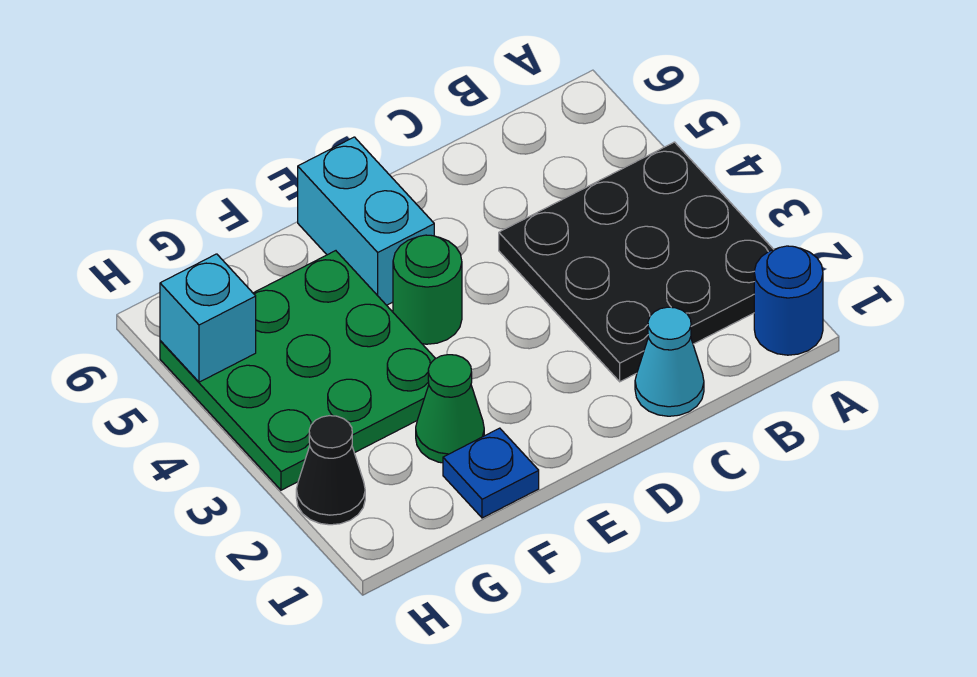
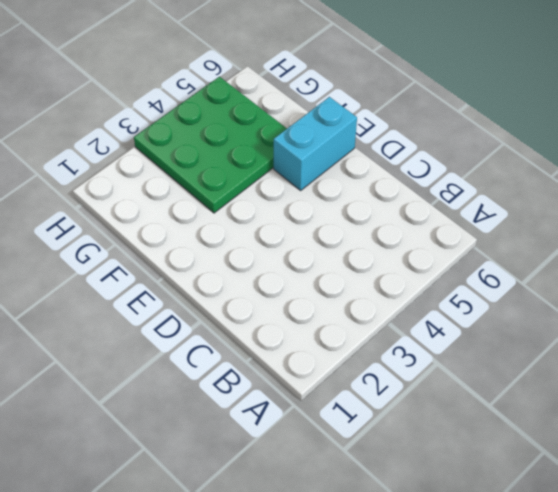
none -> blue round brick A1 level 1
none -> black plate A2:C4 level 1

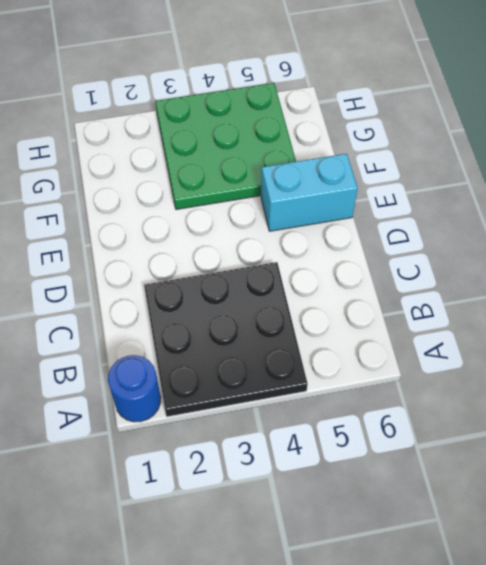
none -> cyan cone C1 level 1
none -> green round brick E4 level 1

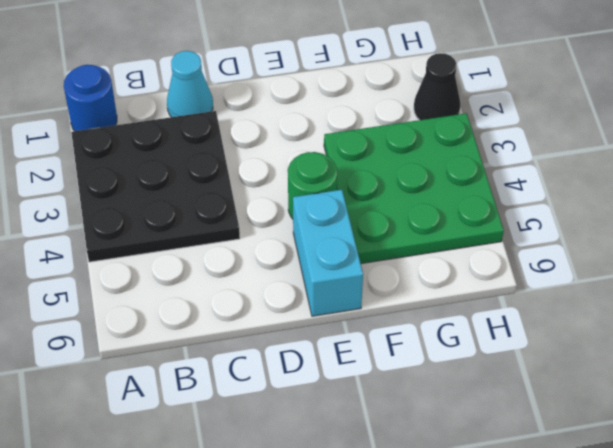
none -> blue plate F1 level 1
none -> green cone F2 level 1

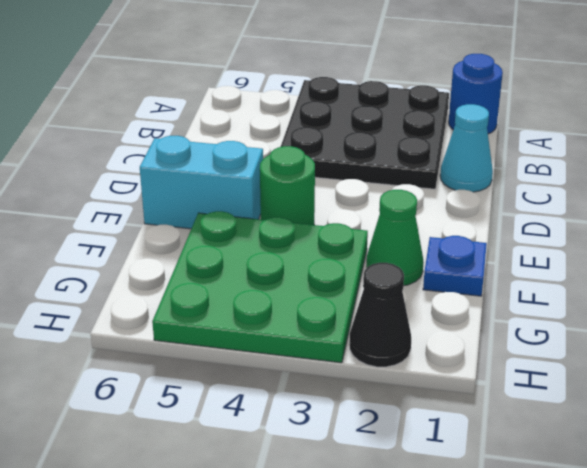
none -> cyan brick H5 level 2

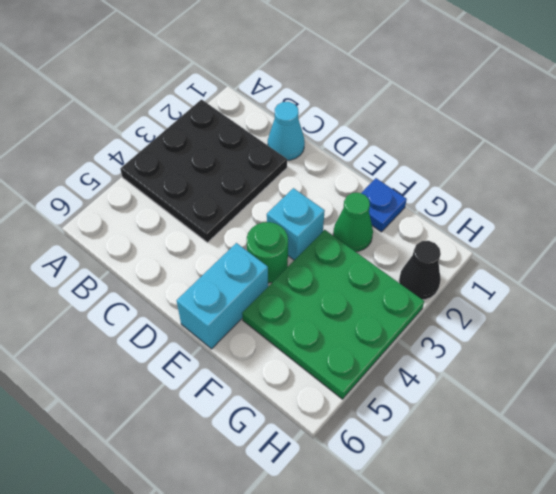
cyan brick E3 level 1 -> cyan brick H5 level 2
none -> blue round brick A1 level 1

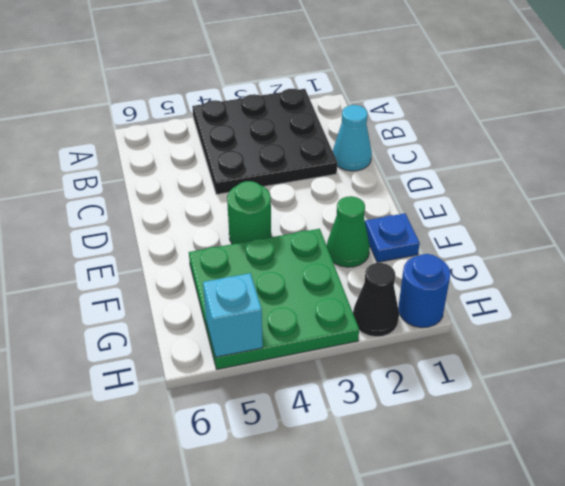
blue round brick H1 level 1 -> blue round brick A1 level 1
none -> cyan brick E5:E6 level 1

